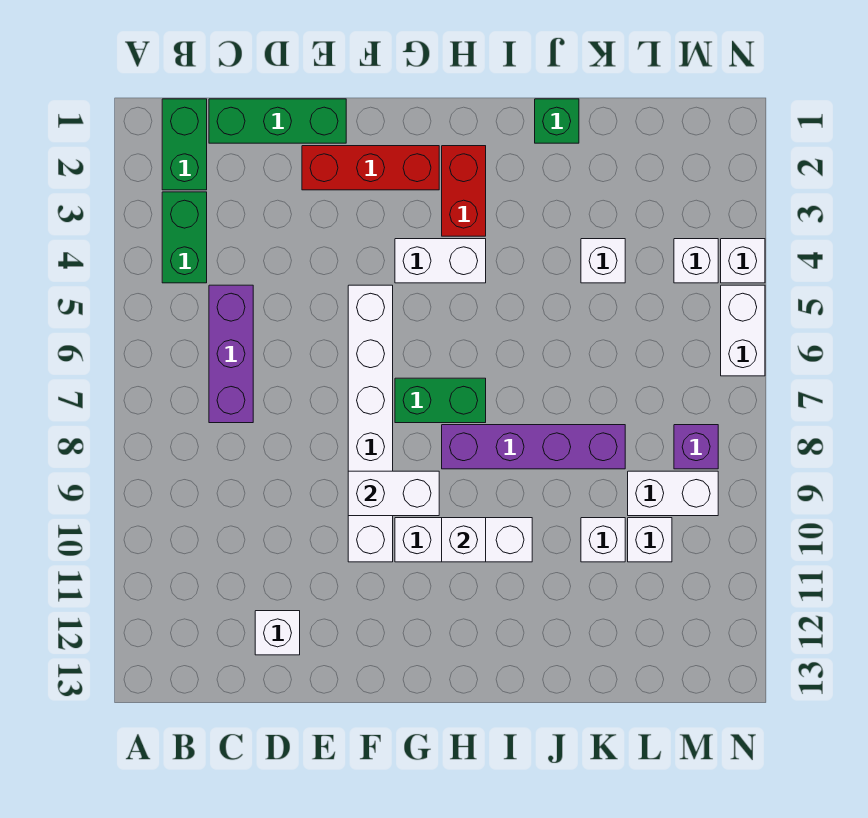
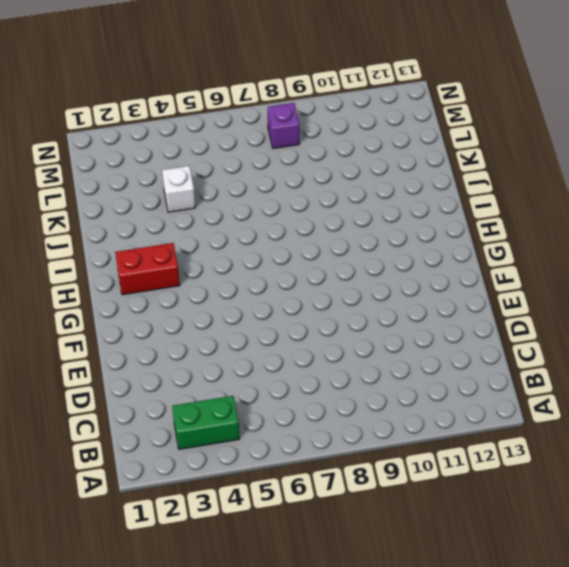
none -> green brick B1:B2 level 1
none -> green brick C1:E1 level 1
none -> purple brick C5:C7 level 1

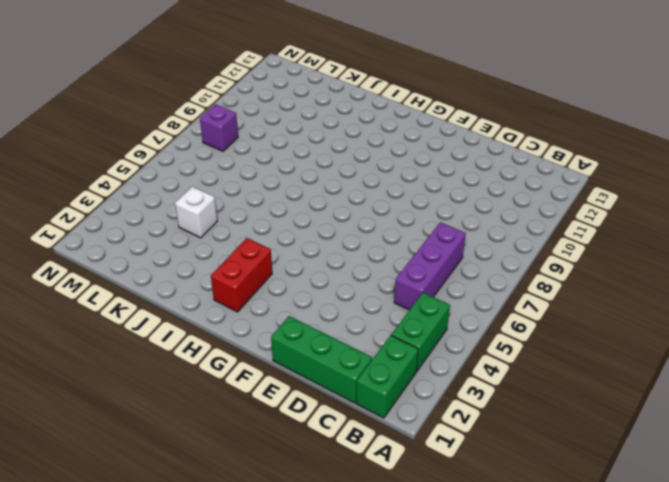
none -> white brick D12 level 1
none -> red brick E2:G2 level 1
none -> white brick F5:F10 level 1

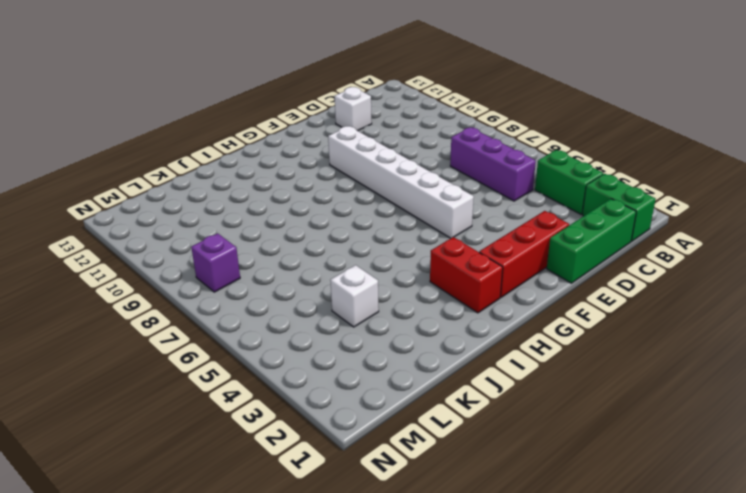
none -> white brick G4:H4 level 1
none -> green brick G7:H7 level 1
none -> white brick G10:I10 level 1

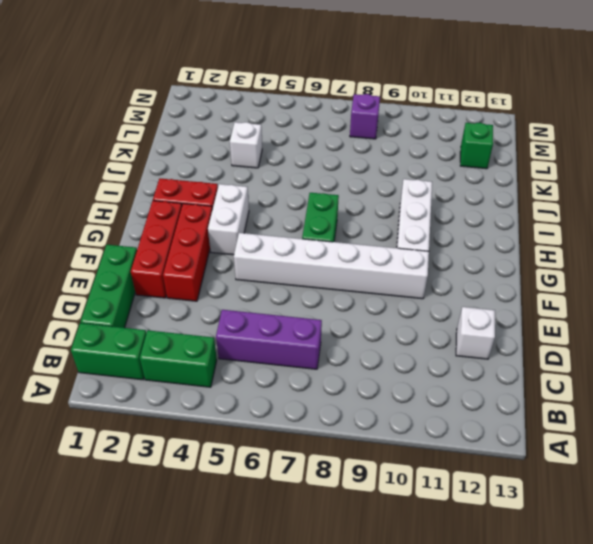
red brick E3:G3 level 1 -> none
green brick L12 level 1 -> green brick J1 level 1
none -> purple brick H8:K8 level 1
none -> white brick K10 level 1
none -> white brick L9:M9 level 1

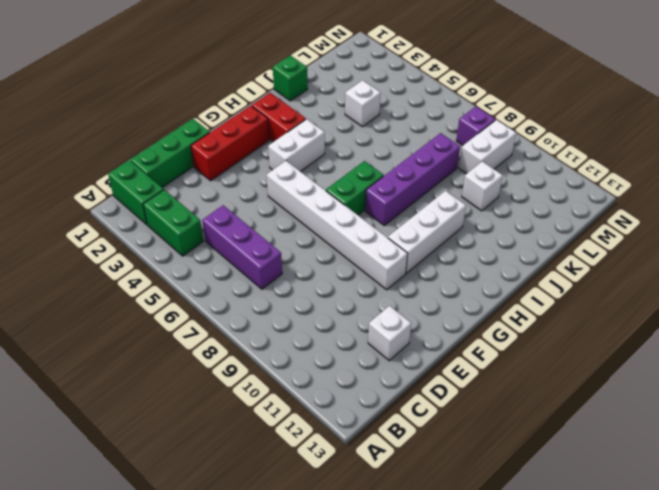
none -> white brick L10 level 1
none -> white brick M4 level 1
none -> white brick N4 level 1

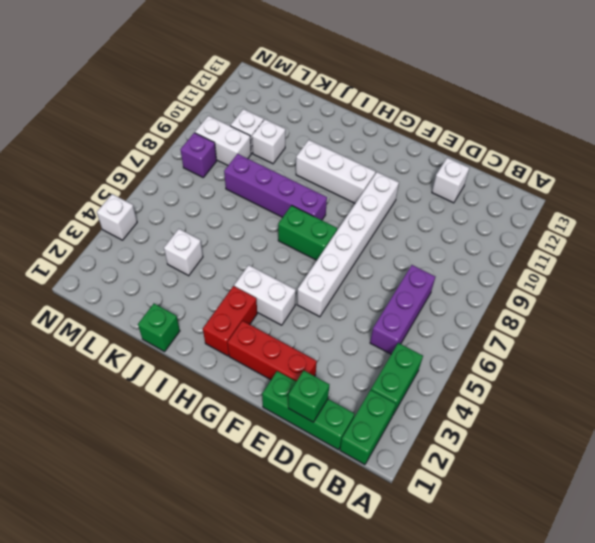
green brick D1 level 2 -> none
none -> white brick M4 level 1
none -> white brick N5:N6 level 1
none -> white brick F9:G9 level 2

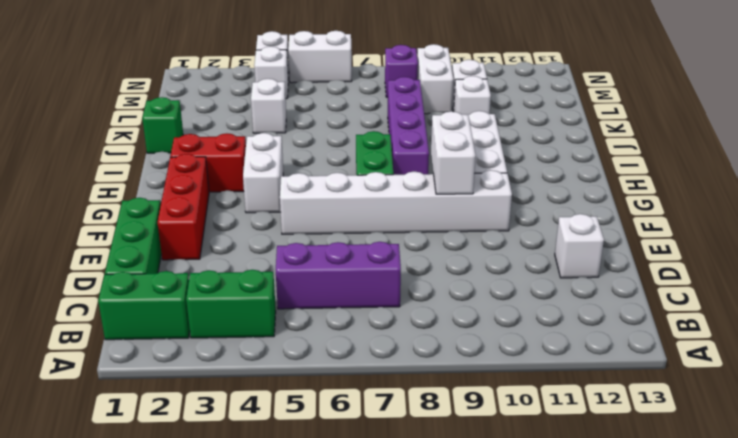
none -> white brick H10 level 2

